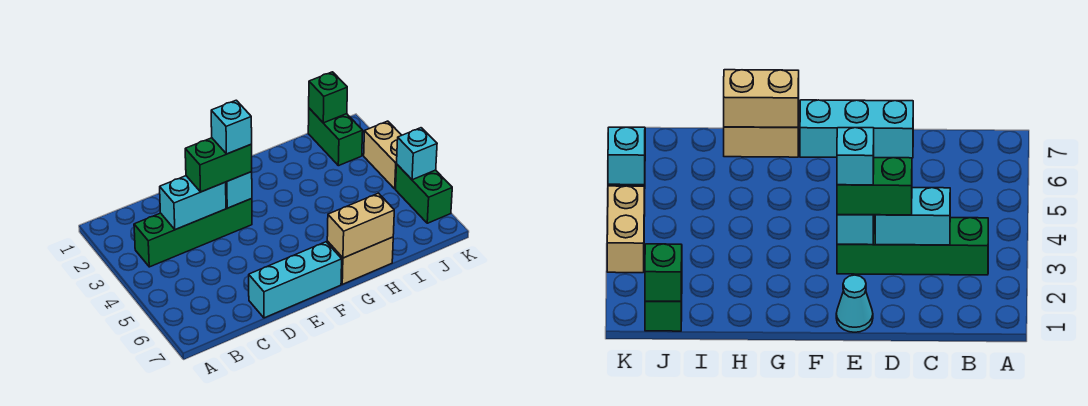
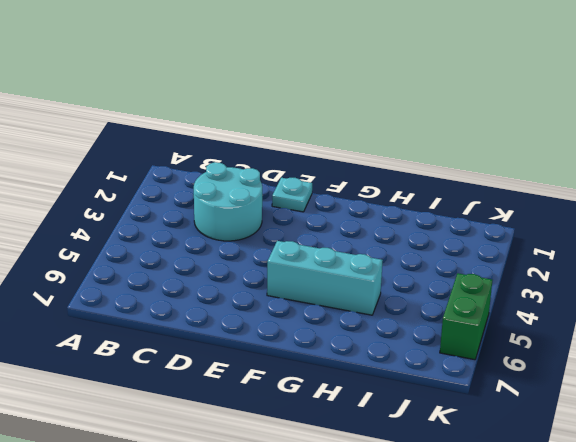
cyan round brick C2:D3 level 1 -> green brick B3:E3 level 1
cyan plate E1 level 1 -> cyan cone E1 level 1
cyan brick F5:H5 level 1 -> cyan brick D7:F7 level 1
none -> tan brick G7:H7 level 1
none -> green brick J1:J2 level 1
none -> tan brick K3:K4 level 1

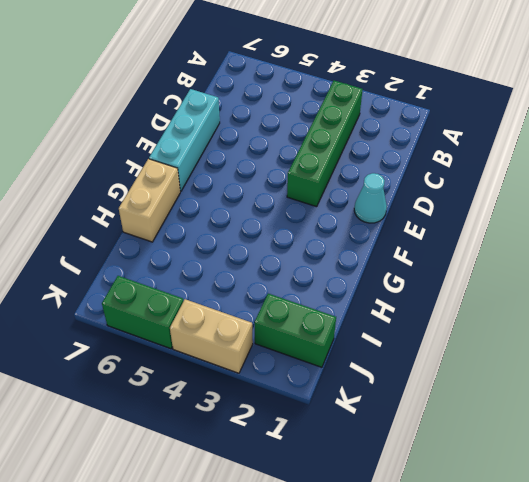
none -> cyan brick C3:D3 level 2
none -> cyan brick E3 level 2
none -> tan brick G7:H7 level 2

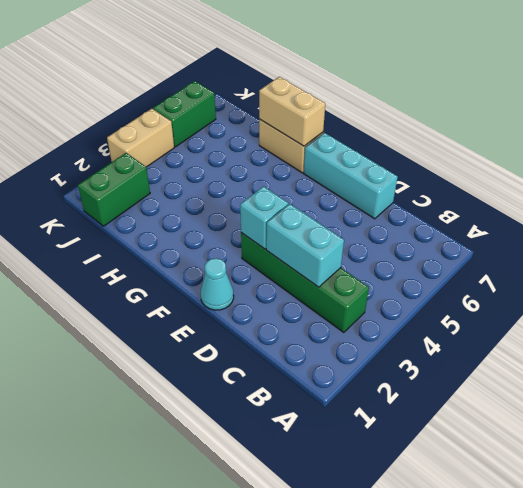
none -> green brick J1 level 2
none -> cyan brick K5 level 2
none -> green brick D3:E3 level 3

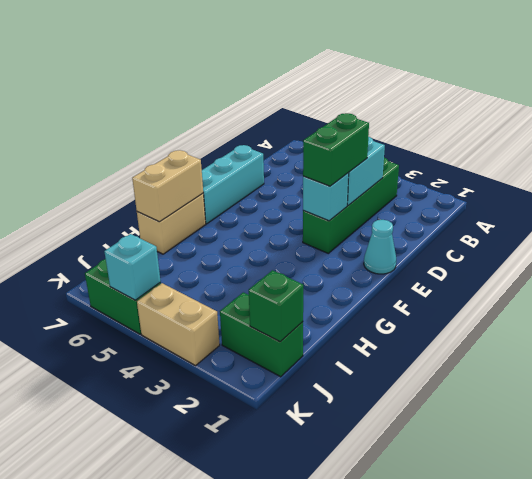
none -> cyan brick E3 level 4

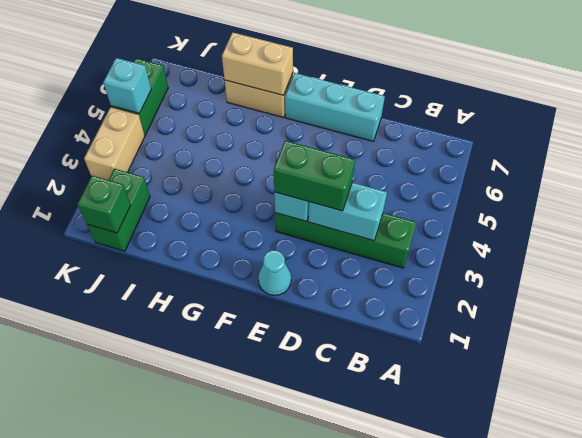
none -> cyan brick E3 level 4

